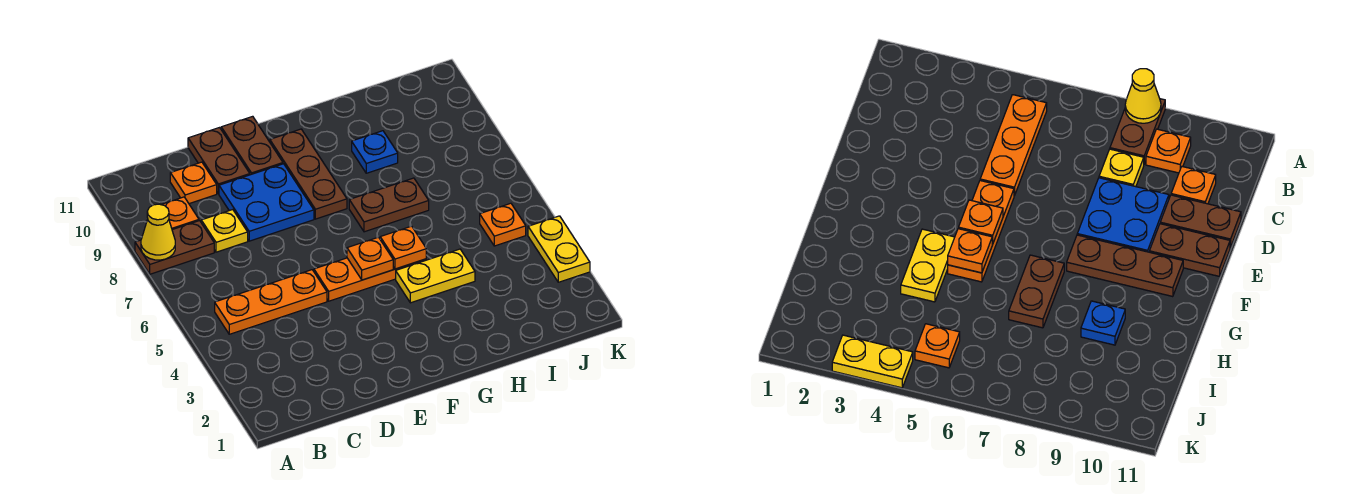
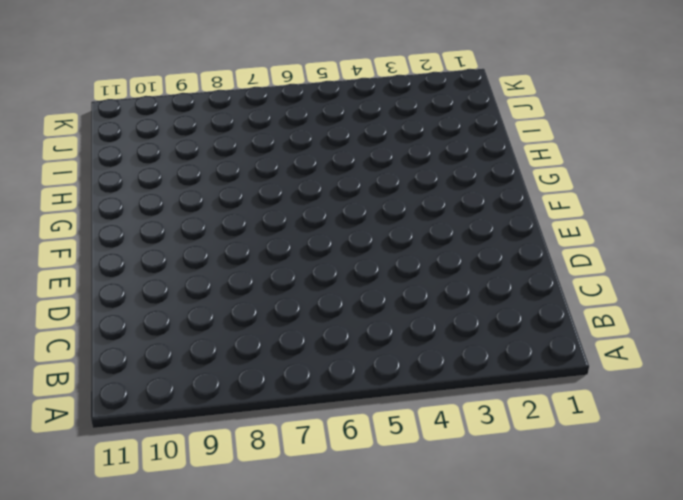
none -> brown plate A8:B8 level 1
none -> orange plate B5:D5 level 1
none -> orange plate B9 level 1

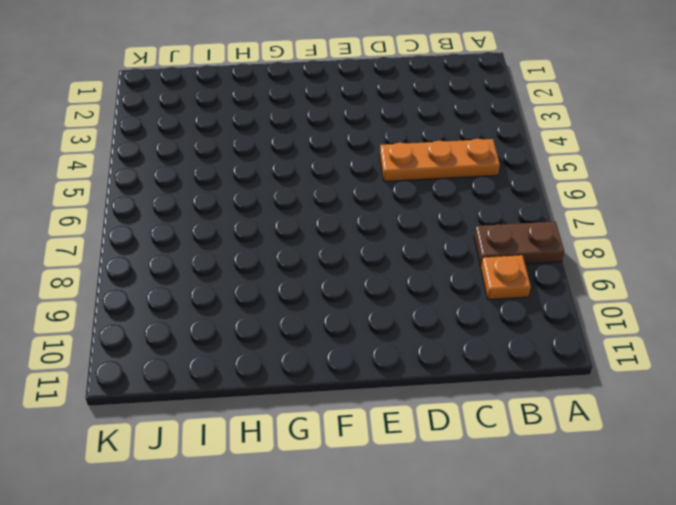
none -> yellow plate C8 level 1
none -> orange plate C10 level 1
none -> blue plate D8:E9 level 1

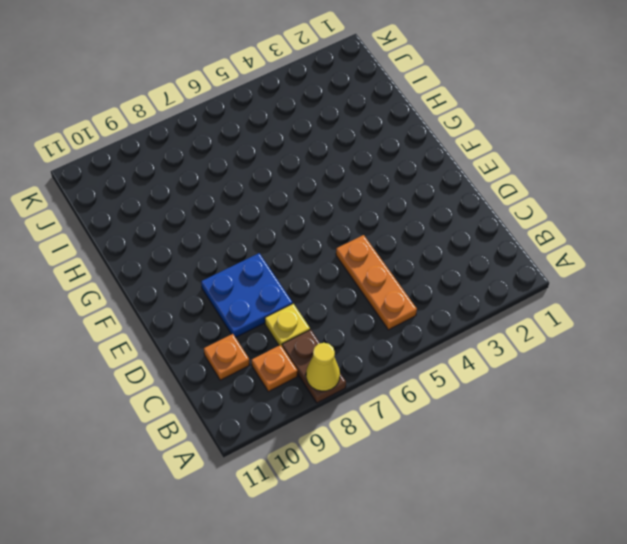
none -> brown plate D10:D11 level 1
none -> orange plate E5:G5 level 1
none -> brown plate E10:E11 level 1

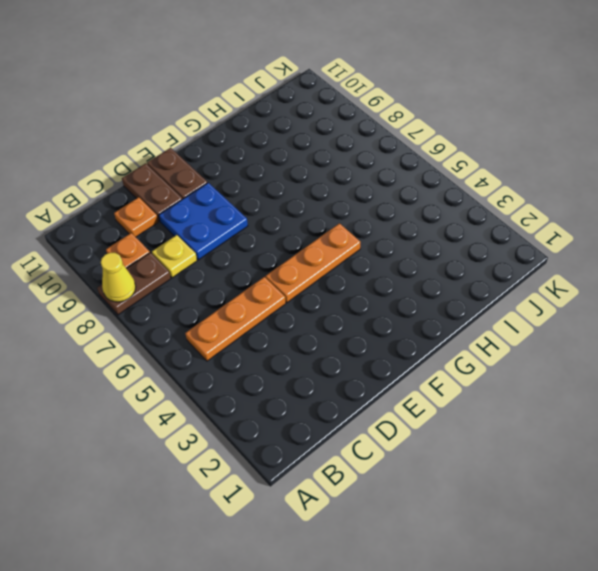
none -> brown plate F8:F10 level 1
none -> yellow plate G4:H4 level 1
none -> brown plate G7:H7 level 1

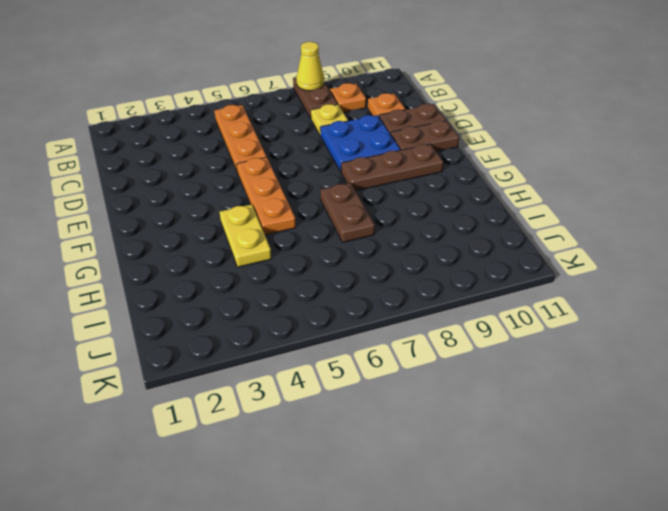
none -> blue plate H9 level 1
none -> orange plate J5 level 1
none -> yellow plate K3:K4 level 1

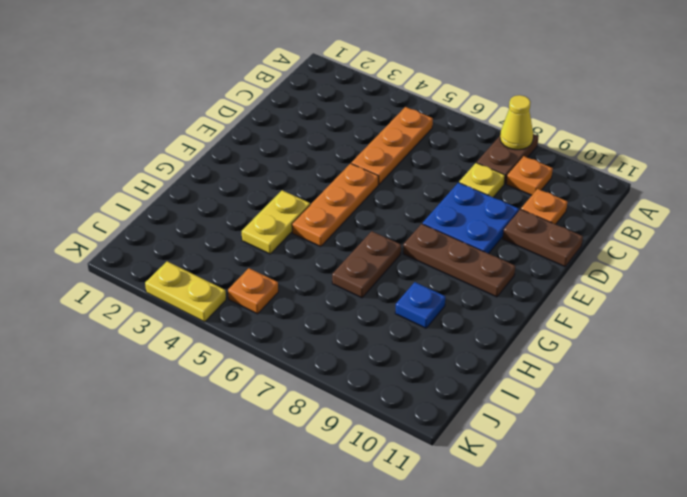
none -> brown plate E10:E11 level 1
none -> orange plate F5 level 2
none -> orange plate G5 level 2

